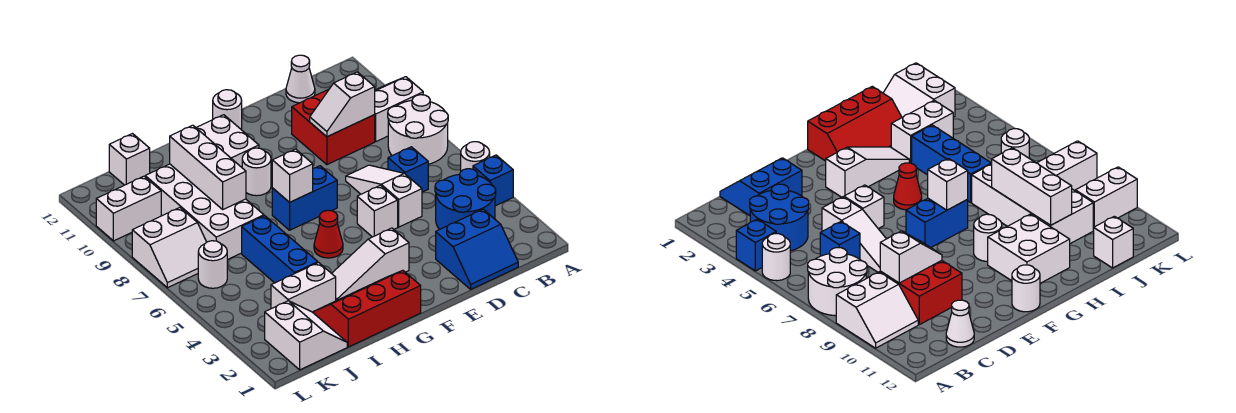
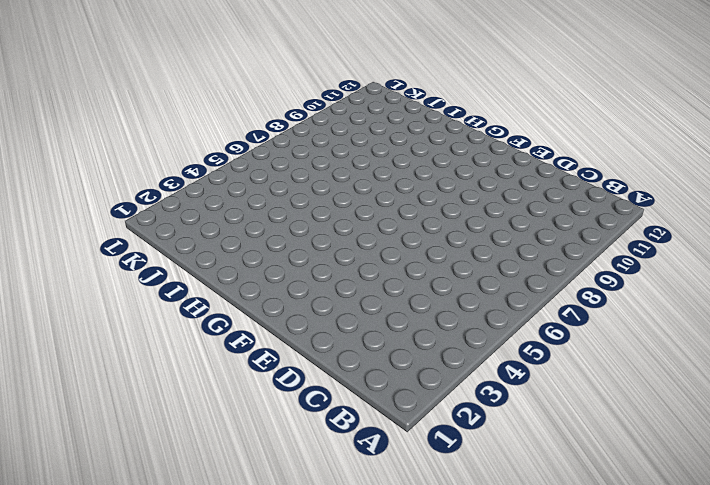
none -> blue brick A4 level 1
none -> white round brick A5 level 1
none -> white round brick A7:B8 level 1

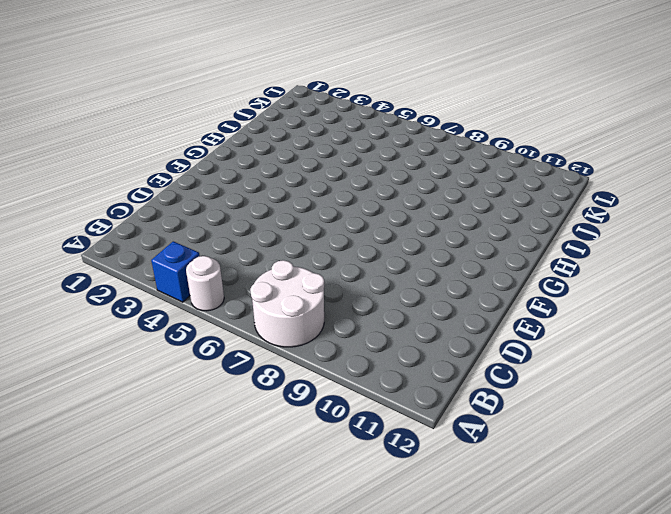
none -> white slope A9:B10 level 1 top 9
none -> blue round brick B3:C4 level 1
none -> blue slope C1:D2 level 1 top 2

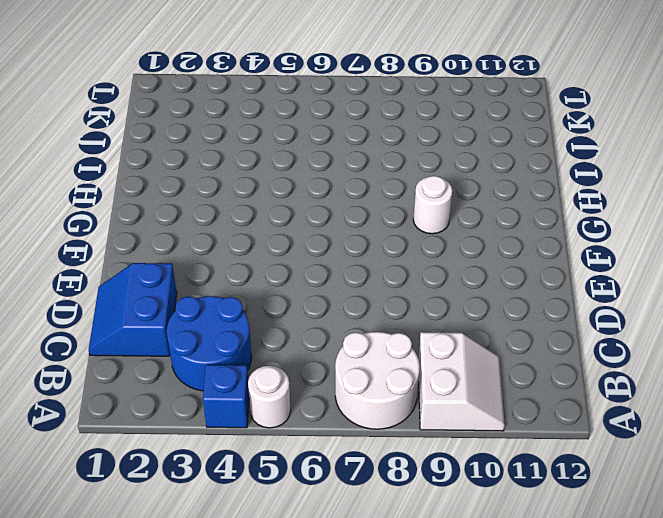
none -> blue brick C6 level 1
none -> red brick C9:D10 level 1
none -> white cone C12 level 1

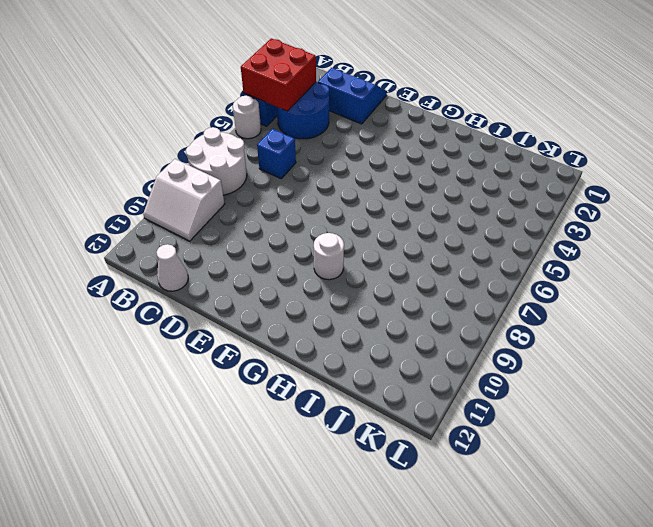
red brick A3:B4 level 2 -> red brick C9:D10 level 1
none -> white slope D5:D7 level 1 top 5
none -> white brick E5 level 1
none -> white slope F3:H3 level 1 top F

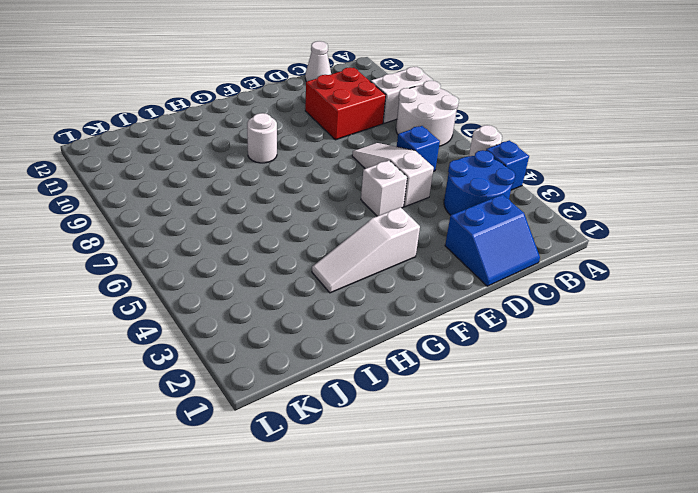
none -> blue brick F7:G7 level 1
none -> white round brick F12 level 1
none -> red slope G1:I2 level 1 top 1

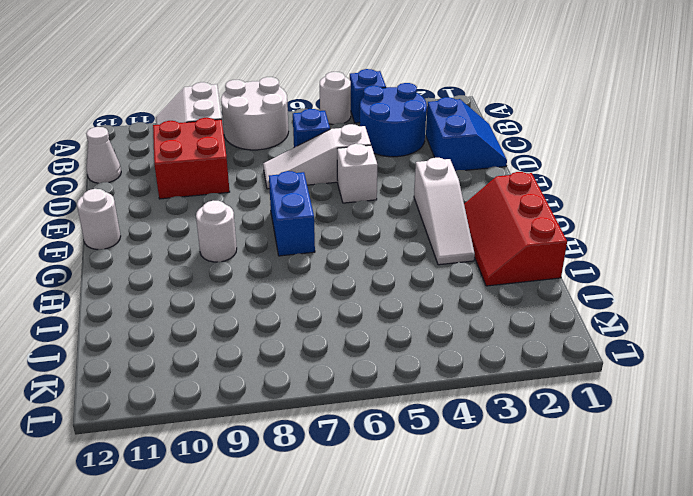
none -> red cone G5 level 1
none -> white brick G10:H11 level 1
none -> white brick I3:J3 level 1

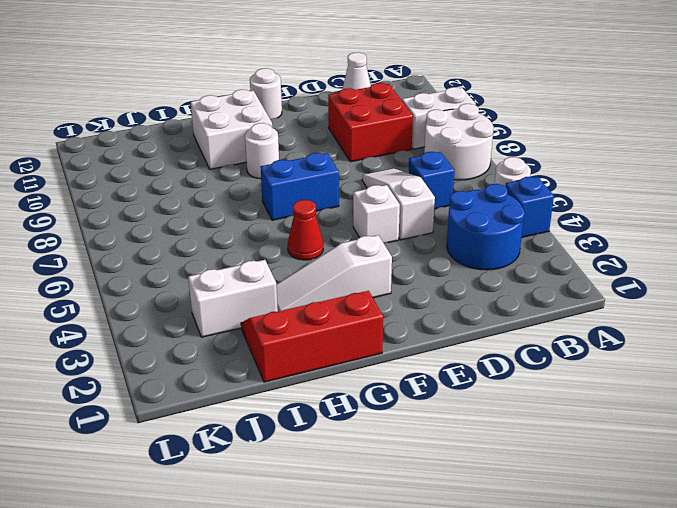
none -> blue slope C1:D2 level 1 top 2
none -> blue brick I4:I6 level 1
none -> white brick I7:J10 level 1

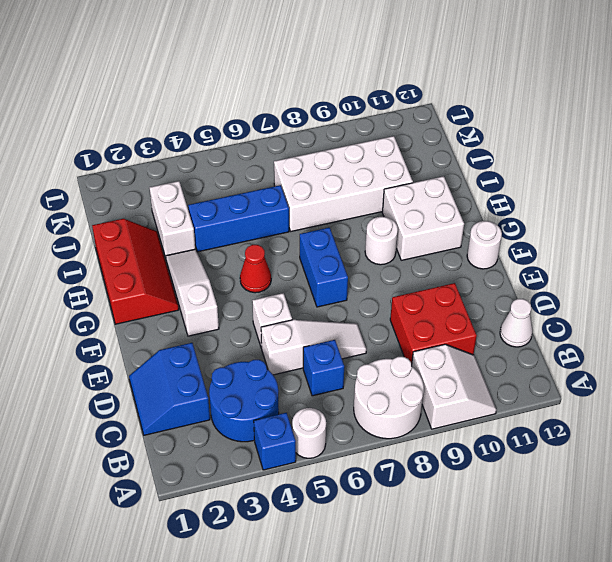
none -> white slope J1:K2 level 1 top K
none -> white brick J12 level 1
none -> white round brick K6 level 1

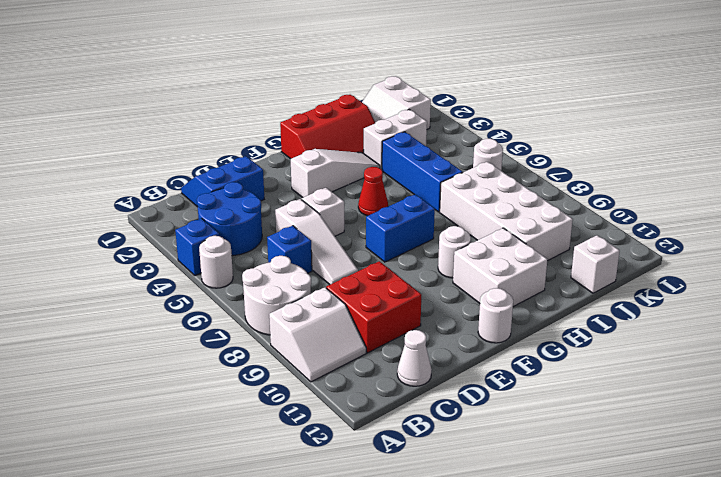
none -> white slope K7:L8 level 1 top 8
none -> white brick K10:L10 level 1
none -> white slope C9:D9 level 2 top C

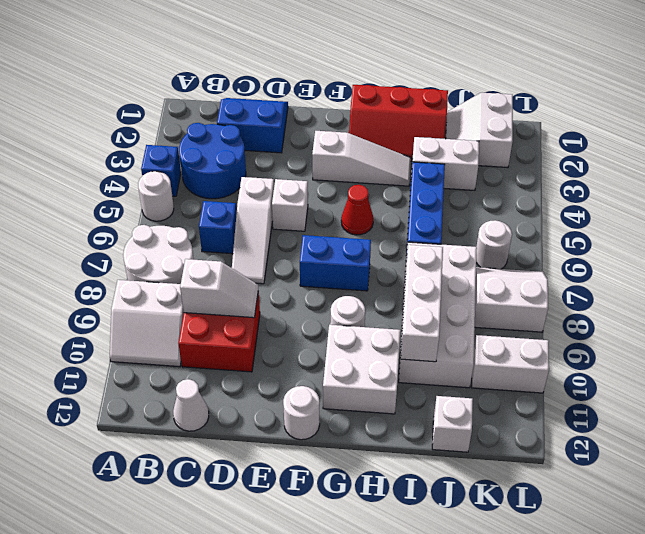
none -> white brick G7 level 2

